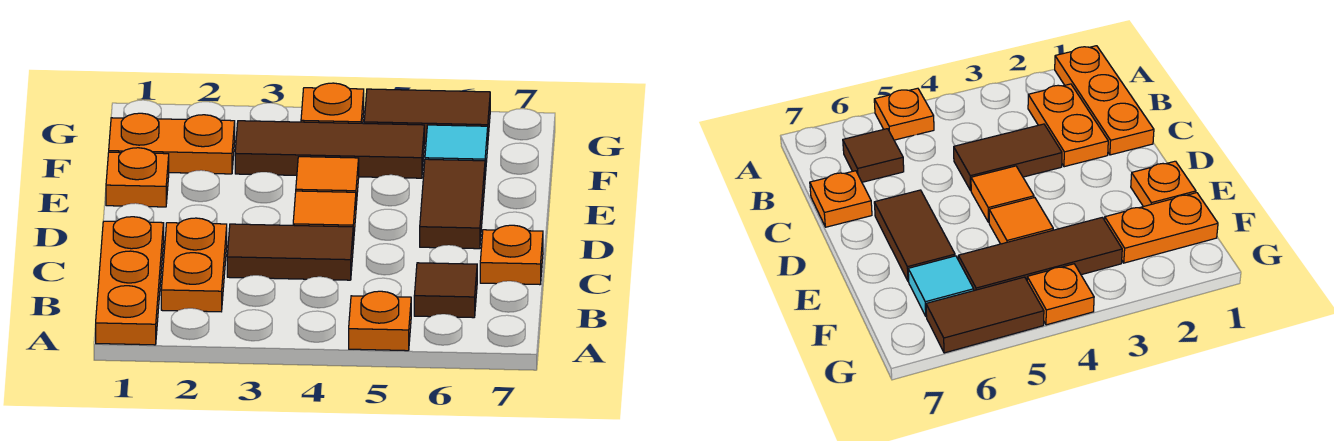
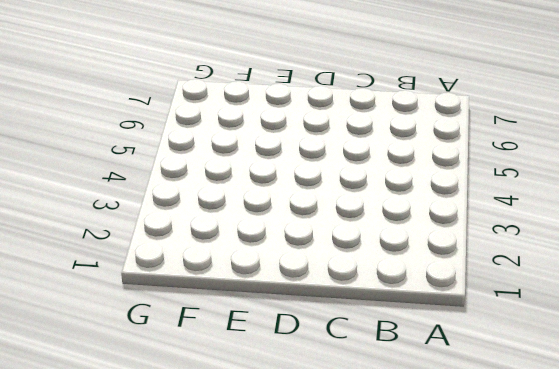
none -> orange plate A1:C1 level 1
none -> orange plate A5 level 1
none -> orange plate B2:C2 level 1

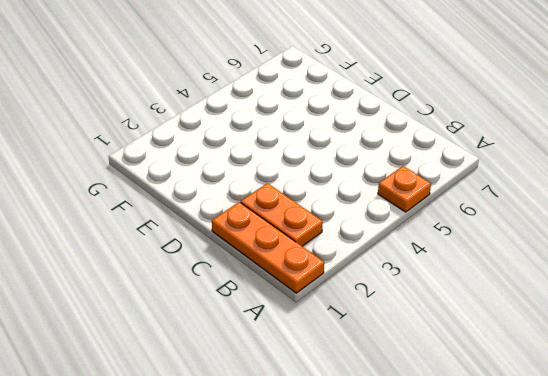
none -> brown tile B6 level 1
none -> brown tile C3:C4 level 1
none -> orange plate C7 level 1

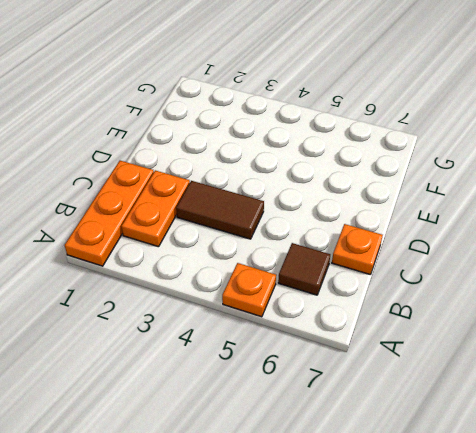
none -> orange tile D4 level 1
none -> brown tile D6:E6 level 1
none -> orange plate E1 level 1

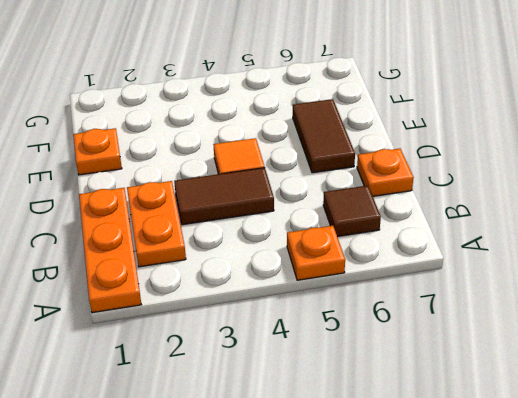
none -> orange tile E4 level 1
none -> orange plate F1:F2 level 1
none -> brown tile F3:F5 level 1

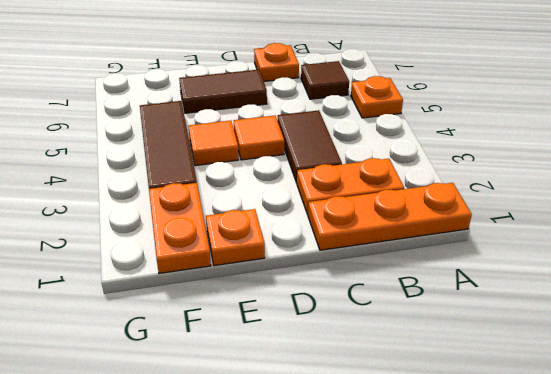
none -> cyan tile F6 level 1
none -> orange plate G4 level 1
none -> brown tile G5:G6 level 1

